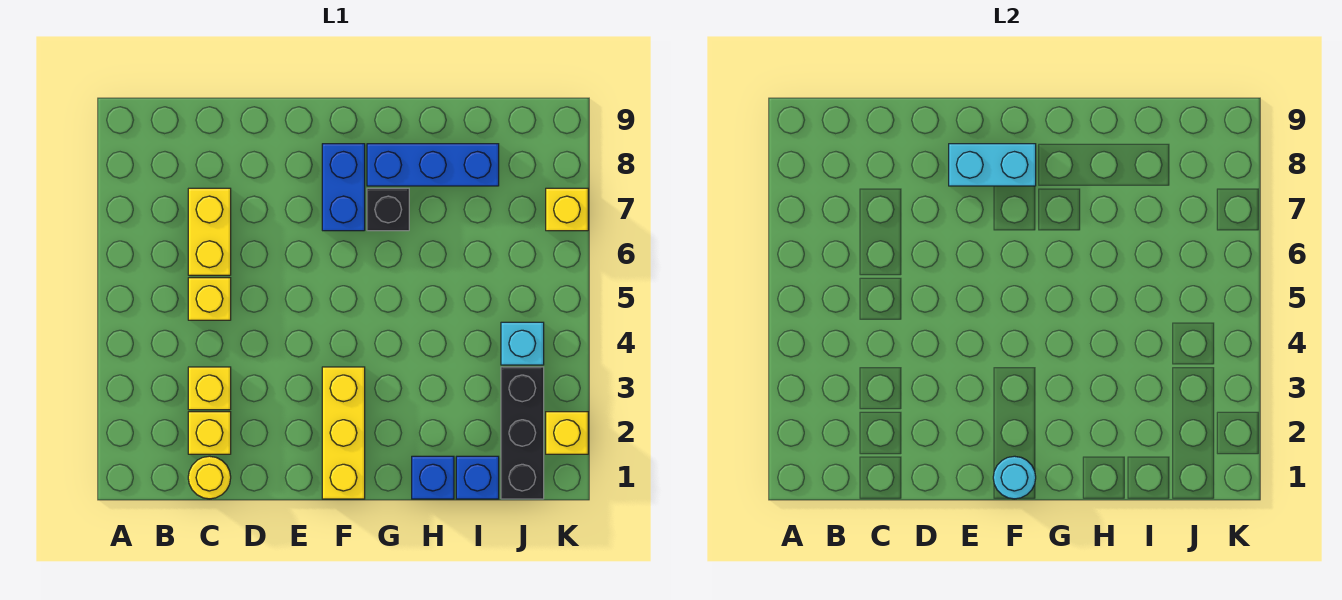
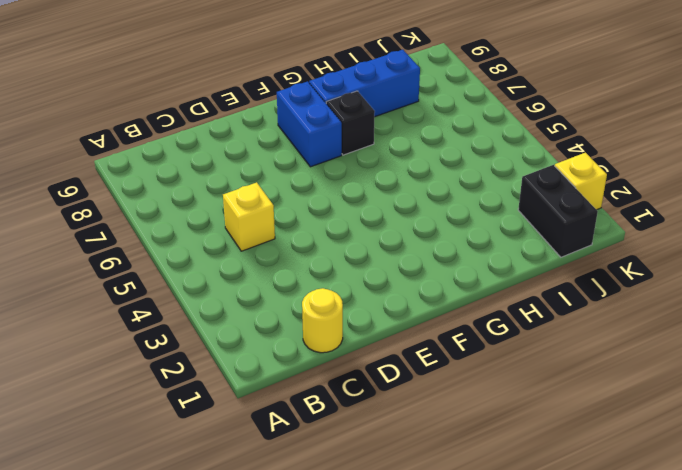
black brick J1:J2 level 1 -> black brick J1:J3 level 1
none -> yellow brick C2 level 1
none -> yellow brick C3 level 1
none -> yellow brick C6:C7 level 1

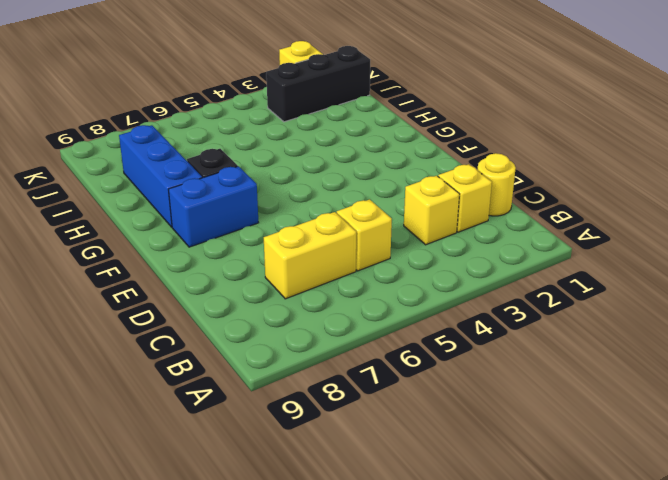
none -> yellow brick F1:F3 level 1
none -> blue brick H1 level 1
none -> blue brick I1 level 1

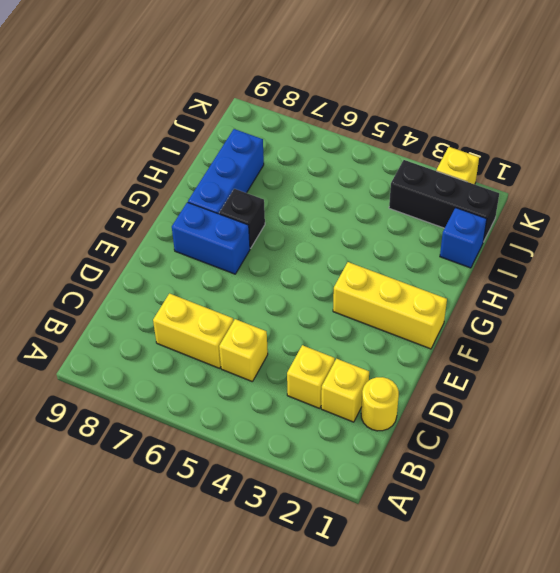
none -> blue brick H1 level 1
none -> cyan brick J4 level 1
none -> yellow brick K7 level 1

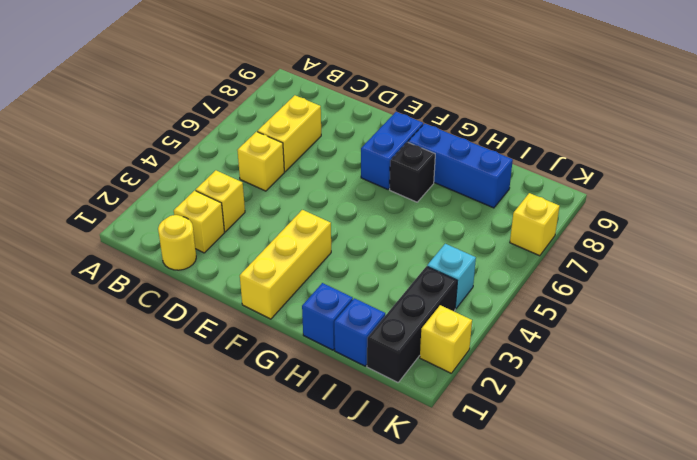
none -> cyan brick E8:F8 level 2
none -> cyan round brick F1 level 2

